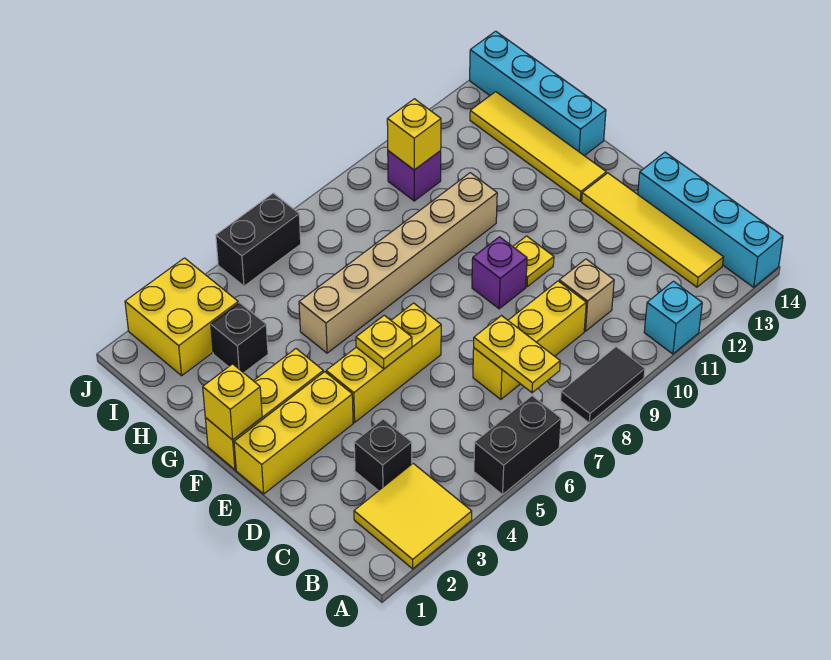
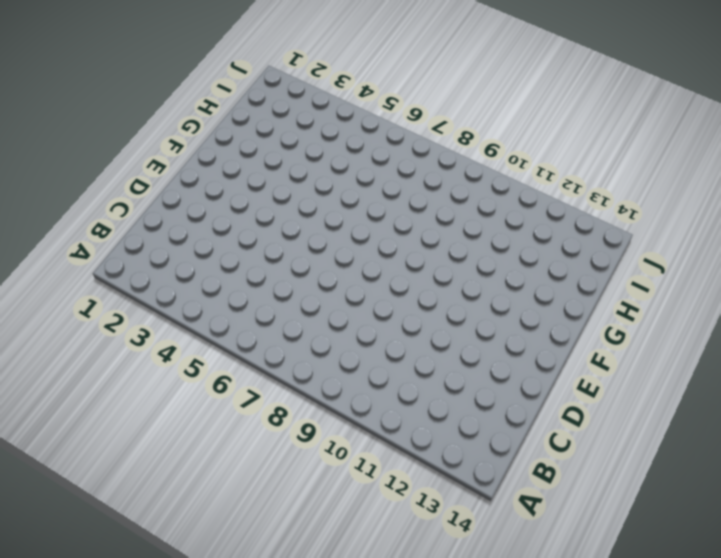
none -> yellow tile A2:B3 level 1
none -> black brick A5:A6 level 1
none -> black tile A8:A9 level 1

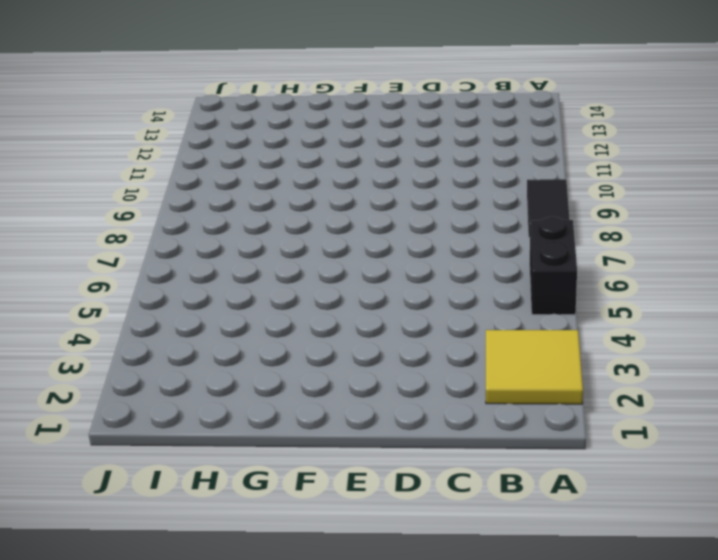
none -> cyan brick A11 level 1
none -> cyan brick A14:D14 level 1
none -> yellow tile B13:E13 level 1

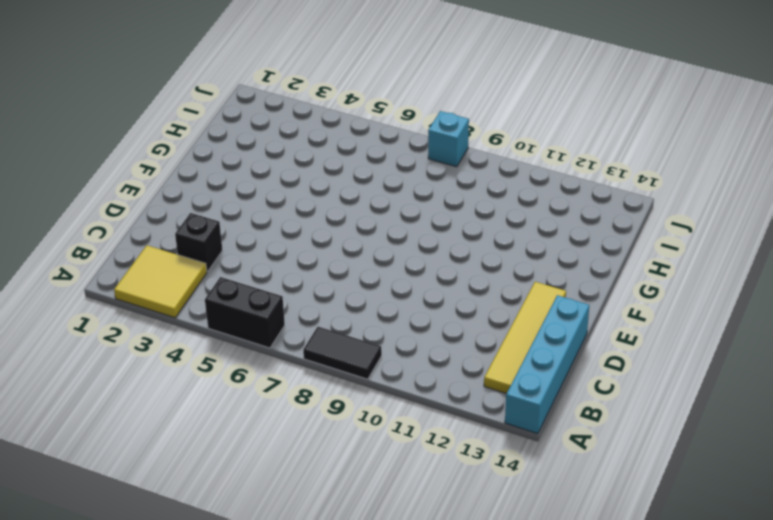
cyan brick J8 level 1 -> cyan brick A11 level 1
none -> yellow brick C7:C9 level 1
none -> tan brick C10 level 1
none -> yellow brick E1:E3 level 1

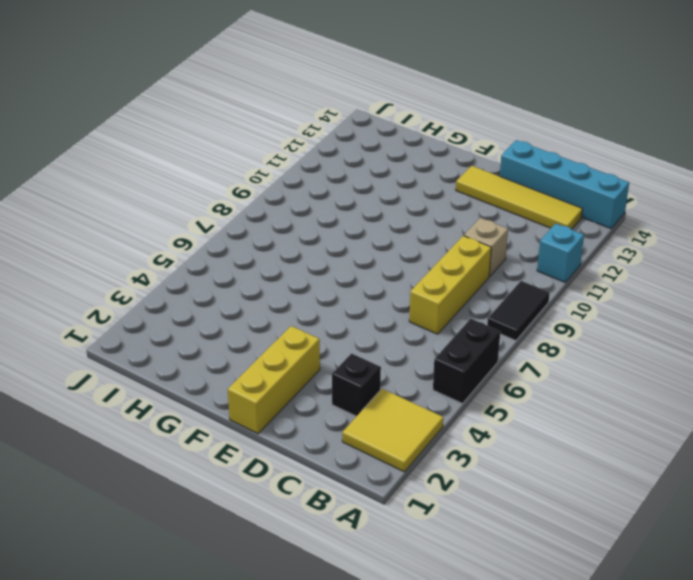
none -> yellow brick E4:E6 level 1
none -> purple brick E9 level 1
none -> yellow plate E10 level 1

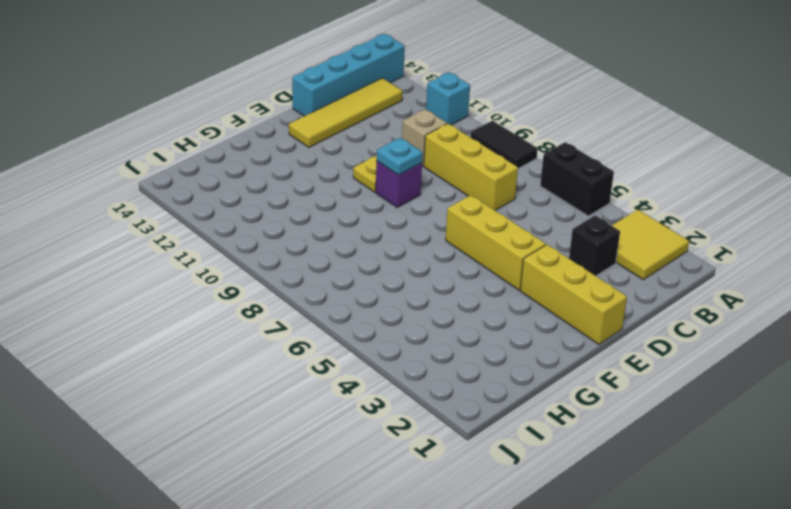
cyan plate E9 level 2 -> none
none -> yellow brick F1:F3 level 1
none -> yellow tile F13:I13 level 1
none -> tan brick G5:G10 level 1

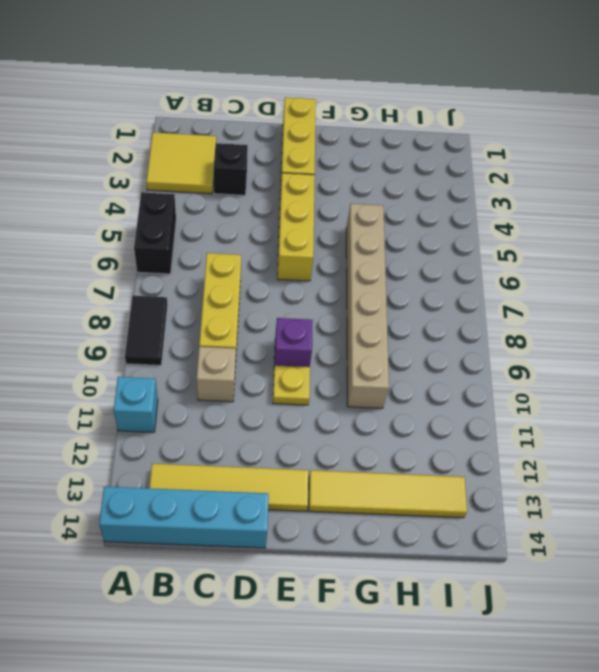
none -> yellow brick F1:F3 level 1
none -> cyan brick G14:J14 level 1
none -> black brick H3 level 1

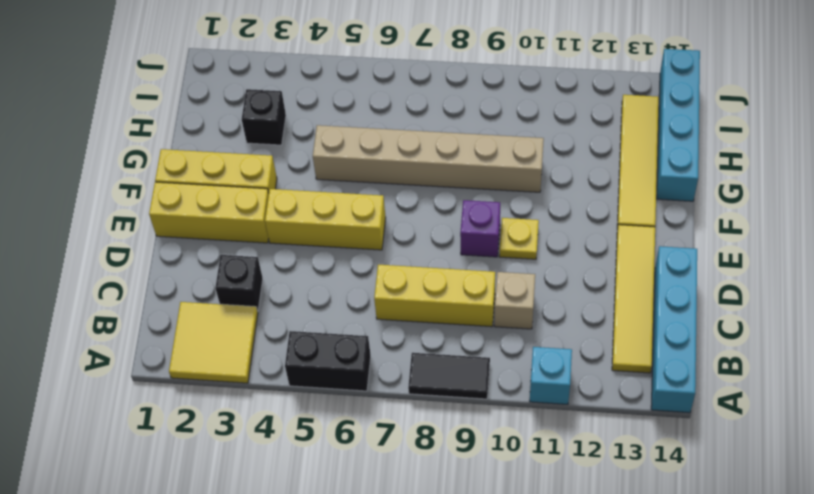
none -> yellow brick I2:J3 level 1
none -> purple brick I10 level 1
none -> black brick J5:J6 level 1

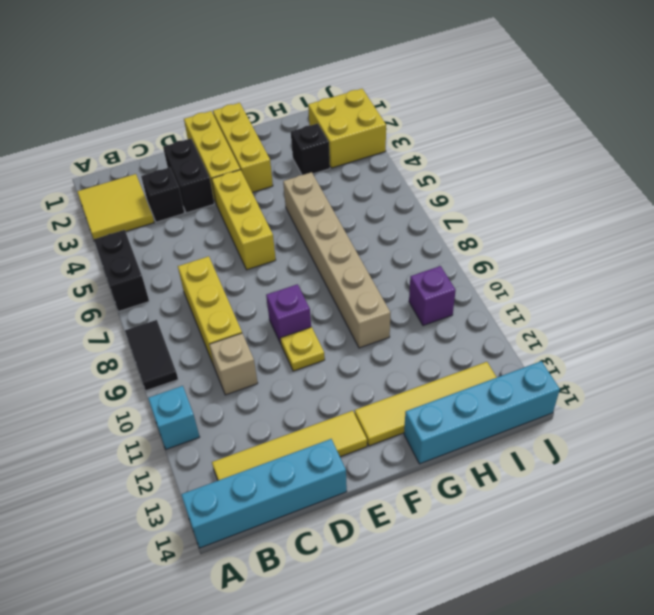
black brick D2:D3 level 1 -> black brick J5:J6 level 1
none -> yellow plate B7:C7 level 2
none -> yellow plate E5 level 2
none -> yellow brick F1 level 2

